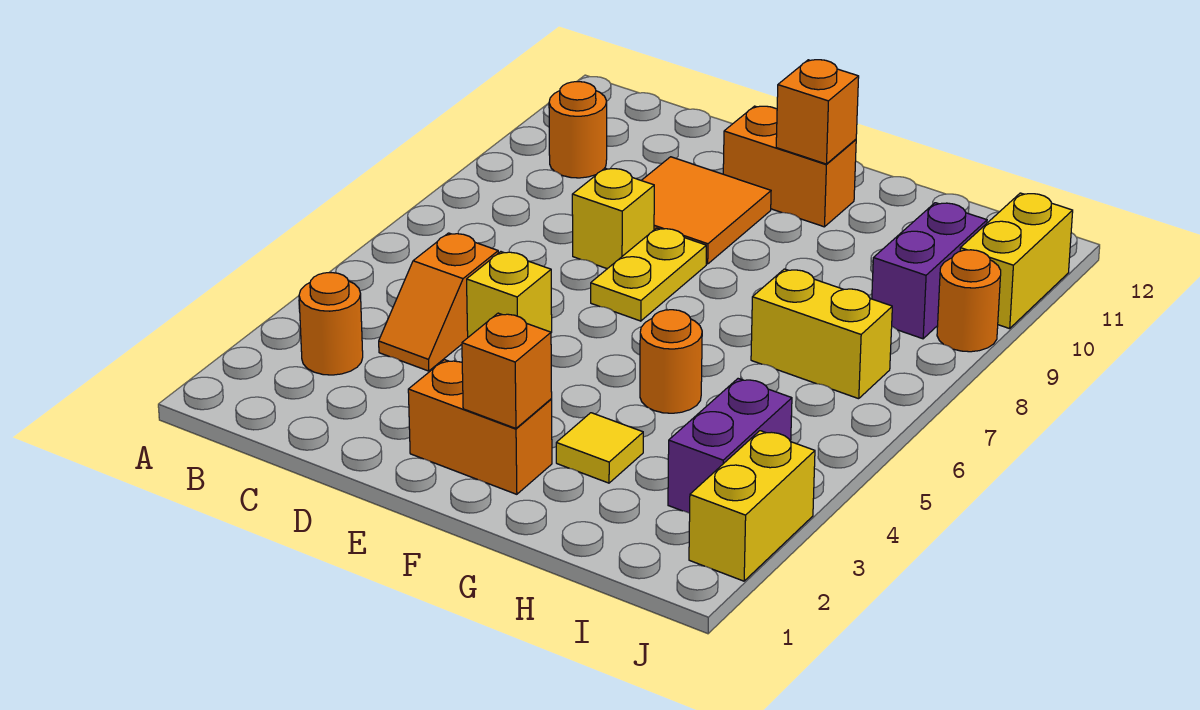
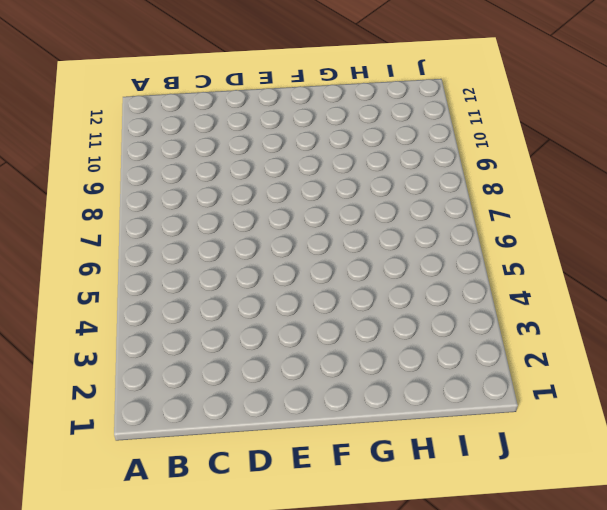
none -> orange round brick B3 level 1
none -> orange round brick B10 level 1
none -> orange slope C4:C5 level 1 top 5

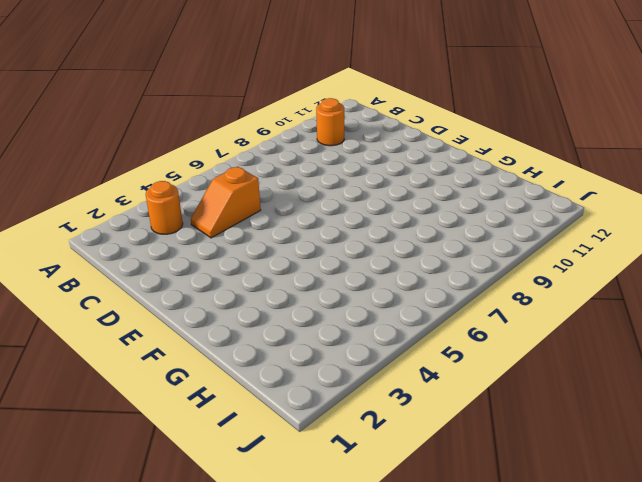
none -> yellow brick D5 level 1
none -> yellow brick D8 level 1
none -> orange tile D9:E10 level 1

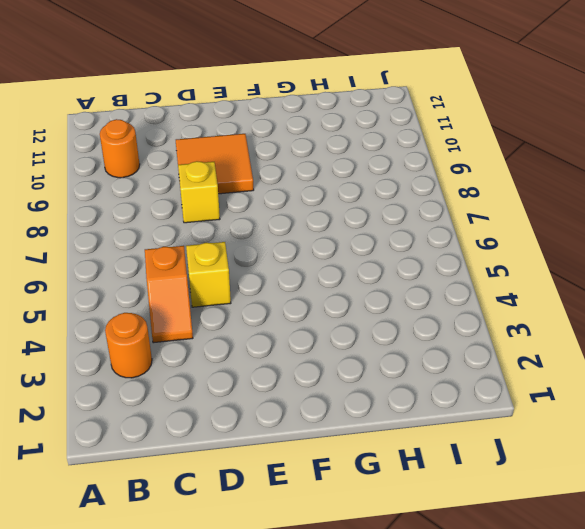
none -> orange brick E2:F2 level 1
none -> yellow plate E7:E8 level 1
none -> orange brick E11:F11 level 1

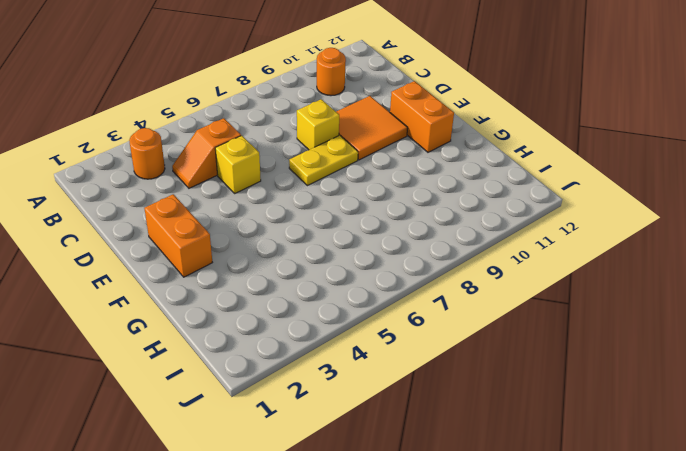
none -> yellow tile G3 level 1
none -> orange round brick G5 level 1
none -> yellow brick H7:I7 level 1

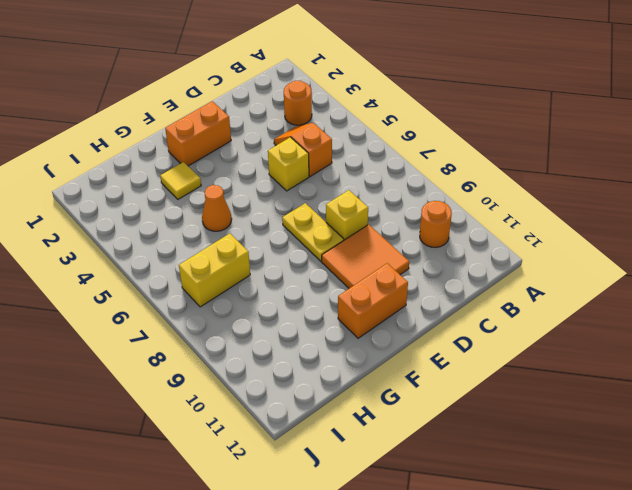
orange cone G5 level 1 -> orange round brick G5 level 1
none -> purple brick I3:I4 level 1
none -> purple brick I9:I10 level 1
none -> yellow brick J2:J3 level 1

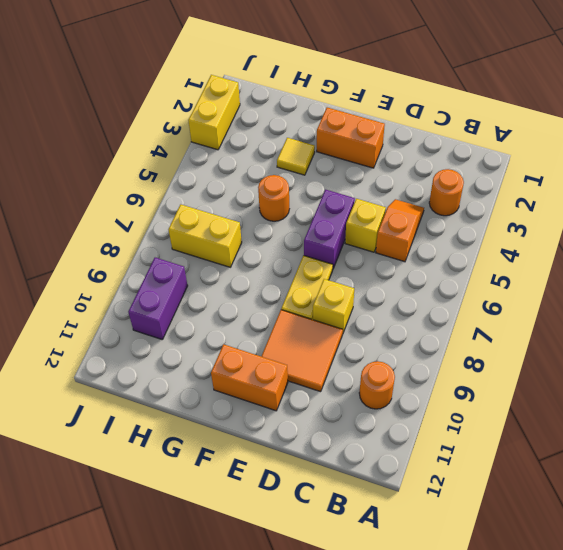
purple brick E5:E6 level 1 -> purple brick I3:I4 level 1
none -> orange round brick J9 level 1
none -> yellow brick J10:J11 level 1
none -> orange brick F2 level 2

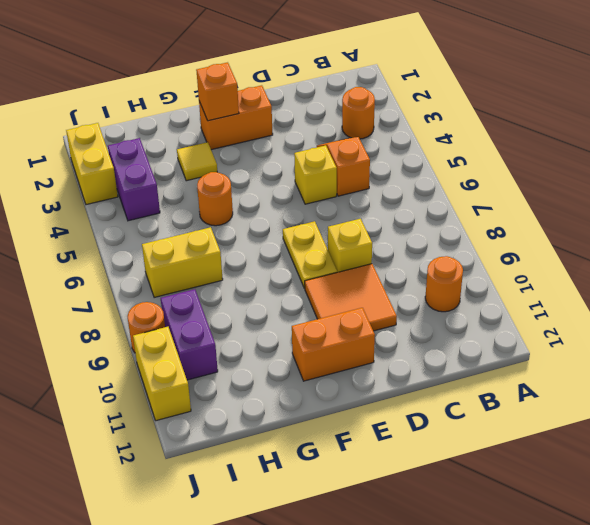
none -> orange brick F11 level 2

